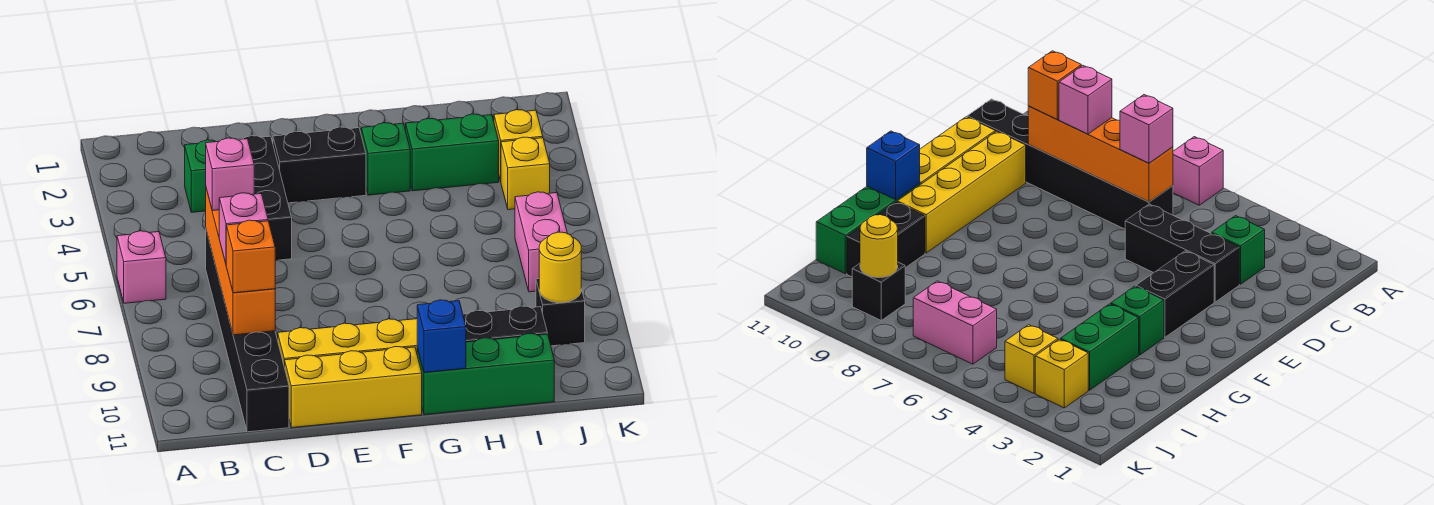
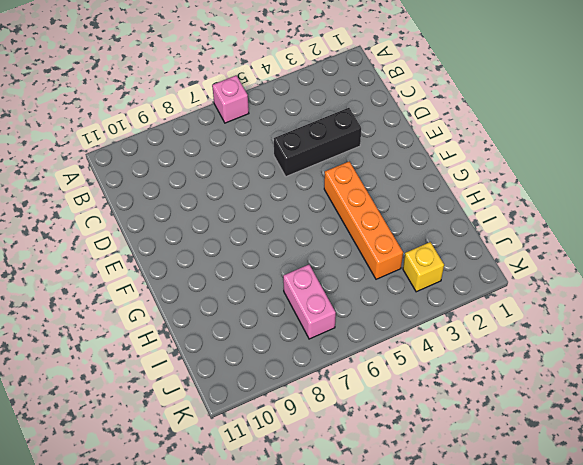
orange brick F4:I4 level 1 -> orange brick C6:C9 level 2
pink brick I7:J7 level 1 -> pink brick J6:J7 level 1
none -> green brick C3 level 1
none -> black brick C6:C11 level 1
none -> yellow brick D10:G10 level 1

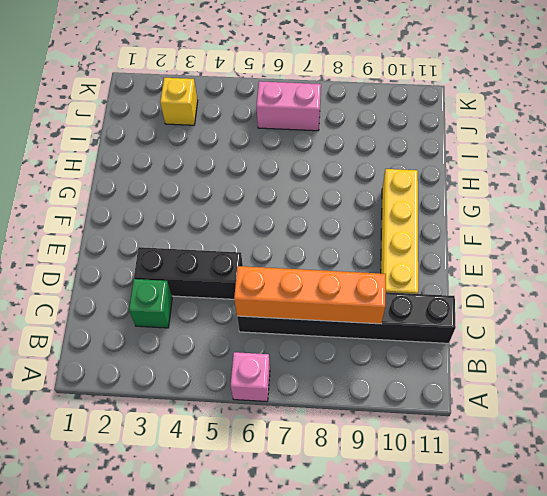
none -> yellow brick D11:F11 level 1
none -> black brick E3:F3 level 1
none -> green brick G3 level 1

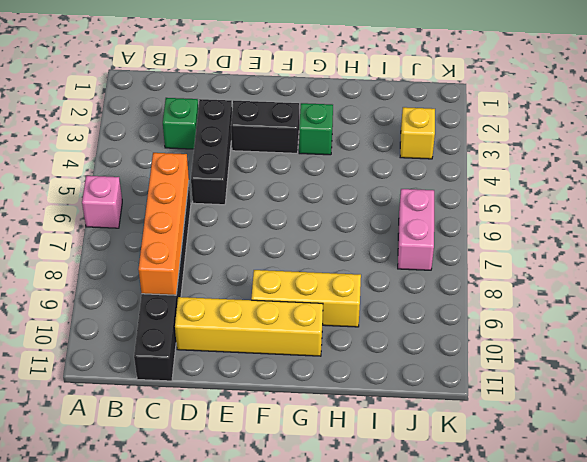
yellow brick F9:H9 level 1 -> yellow brick D11:F11 level 1
none -> green brick G11:I11 level 1
none -> green brick H3:I3 level 1
none -> black brick H10:I10 level 1

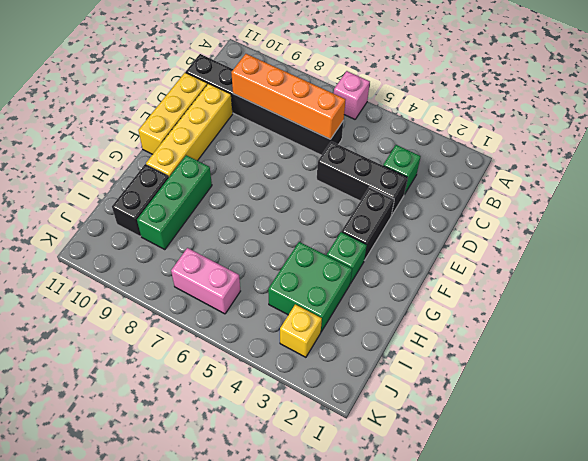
green brick G9:I9 level 1 -> green brick G11:I11 level 1
green brick H3:I4 level 1 -> green brick H3:I3 level 1
none -> yellow brick J4 level 1
none -> black brick J9 level 1
none -> blue brick G11 level 2

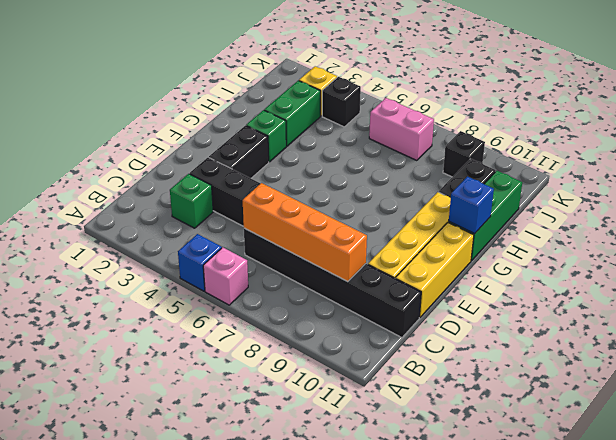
blue brick A5 level 1 -> none
black brick J4 level 1 -> yellow brick J4 level 1
none -> yellow round brick J9 level 2
none -> pink brick C6 level 3
none -> pink brick C8 level 3

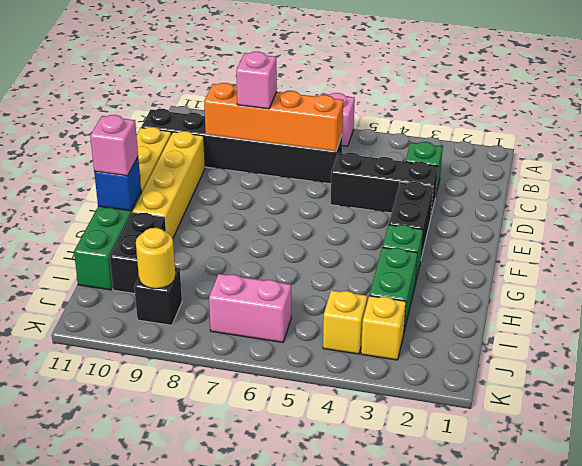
pink brick G11 level 3 -> pink brick C6 level 3
none -> orange brick C9 level 3

